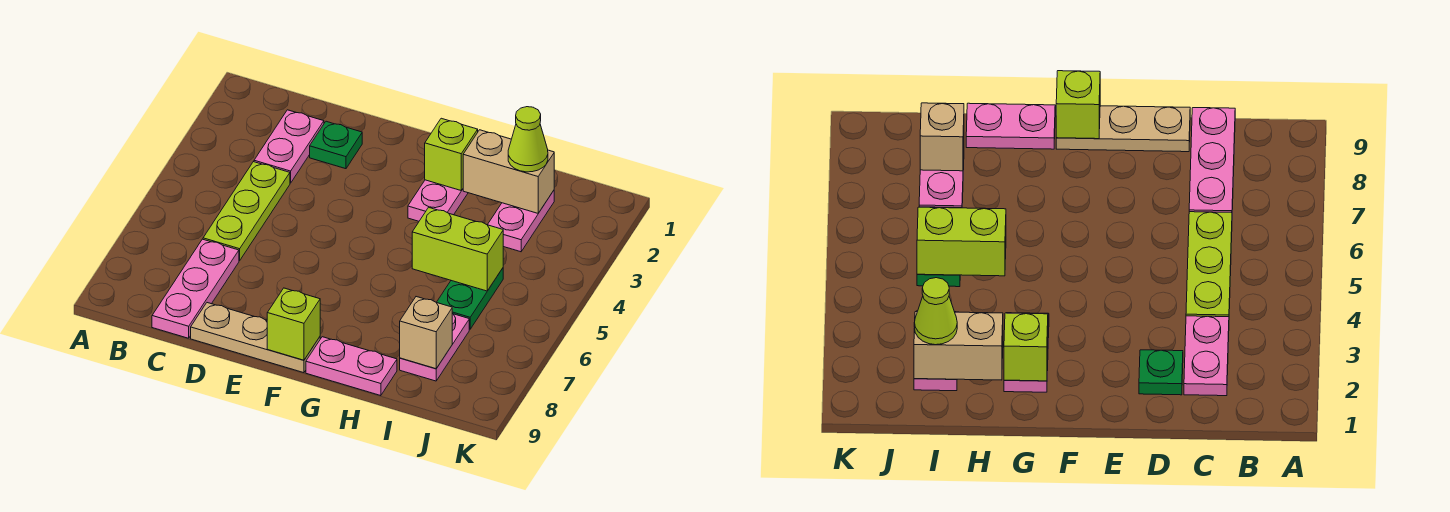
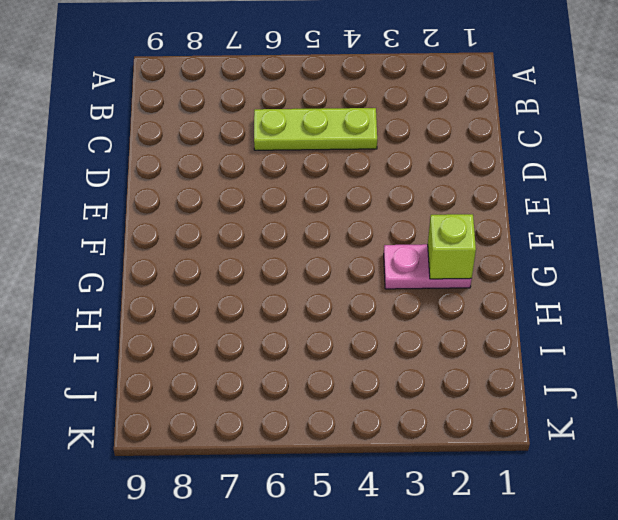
none -> pink plate C2:C3 level 1
none -> pink plate C7:C9 level 1
none -> green plate D2 level 1

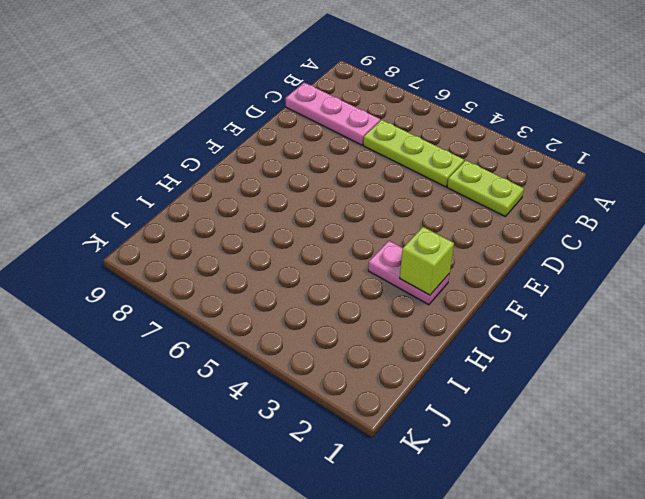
lime plate C2:C3 level 1 -> pink plate C2:C3 level 1
none -> green plate D2 level 1
none -> tan plate D9:F9 level 1
none -> pink plate G9:H9 level 1

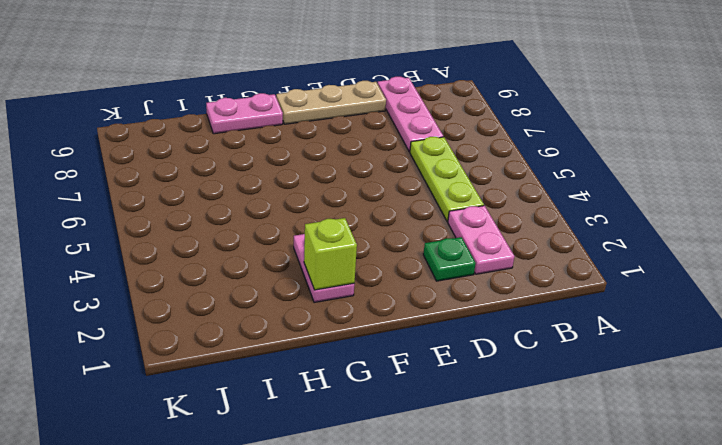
none -> pink plate I2:I3 level 1
none -> green plate I5:I6 level 1
none -> pink plate I7:I8 level 1

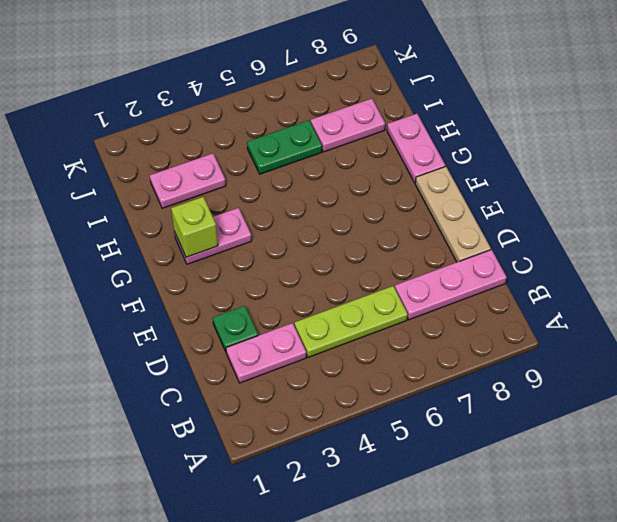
none -> lime brick F9 level 2
none -> tan brick H2:I2 level 2
none -> lime brick H5:I5 level 2

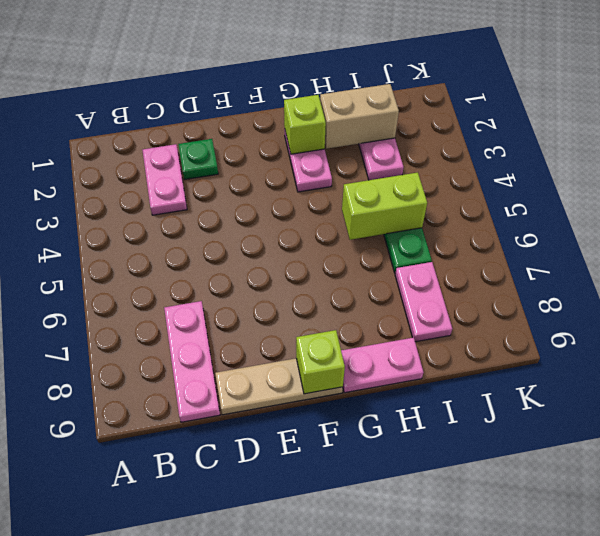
none -> lime plate C4:C6 level 1
none -> tan brick I8 level 2
none -> lime cone I2 level 3

